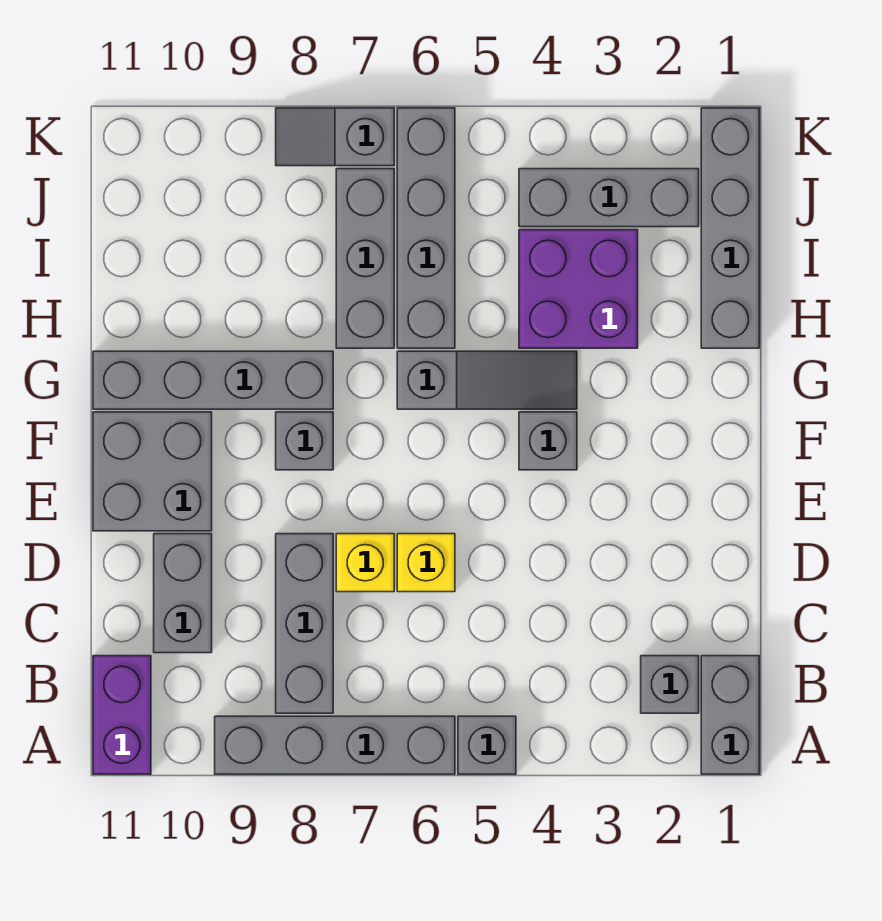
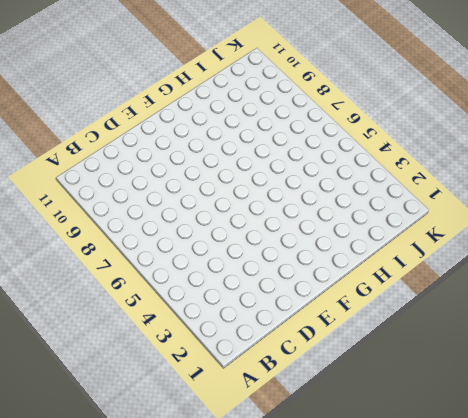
none -> grey brick A1:B1 level 1
none -> grey brick A5 level 1
none -> grey brick A6:A9 level 1

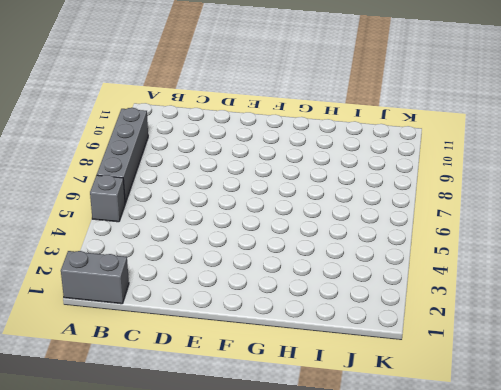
none -> purple brick A11:B11 level 1
none -> grey brick B2 level 1
none -> grey brick B8:D8 level 1

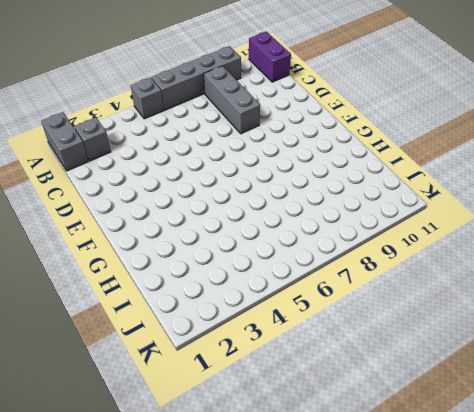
none -> grey brick C10:D10 level 1
none -> yellow brick D6 level 1
none -> yellow brick D7 level 1

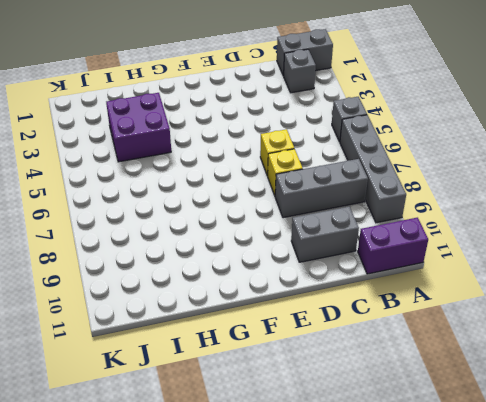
none -> grey brick E10:F11 level 1
none -> grey brick F4 level 1
none -> grey brick F8 level 1

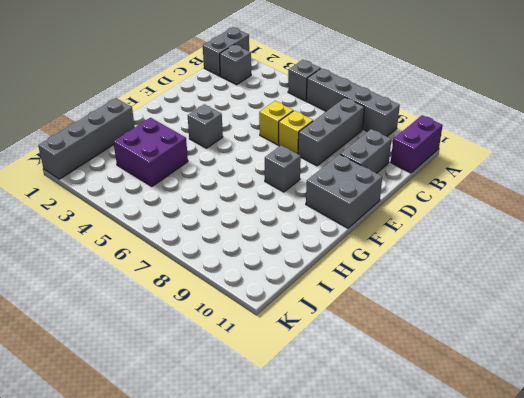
none -> grey slope G4:G6 level 1 top 6
none -> grey brick G8:G11 level 1
none -> grey brick H6:K6 level 1

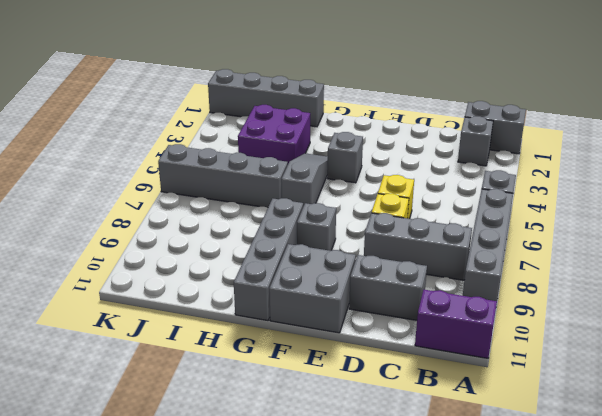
none -> grey brick H7:J7 level 1
none -> grey brick J2:J4 level 1
none -> grey slope K7:K8 level 1 top 7

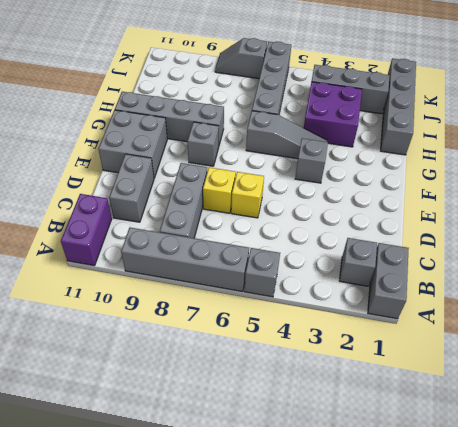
none -> grey brick H7:J7 level 1

